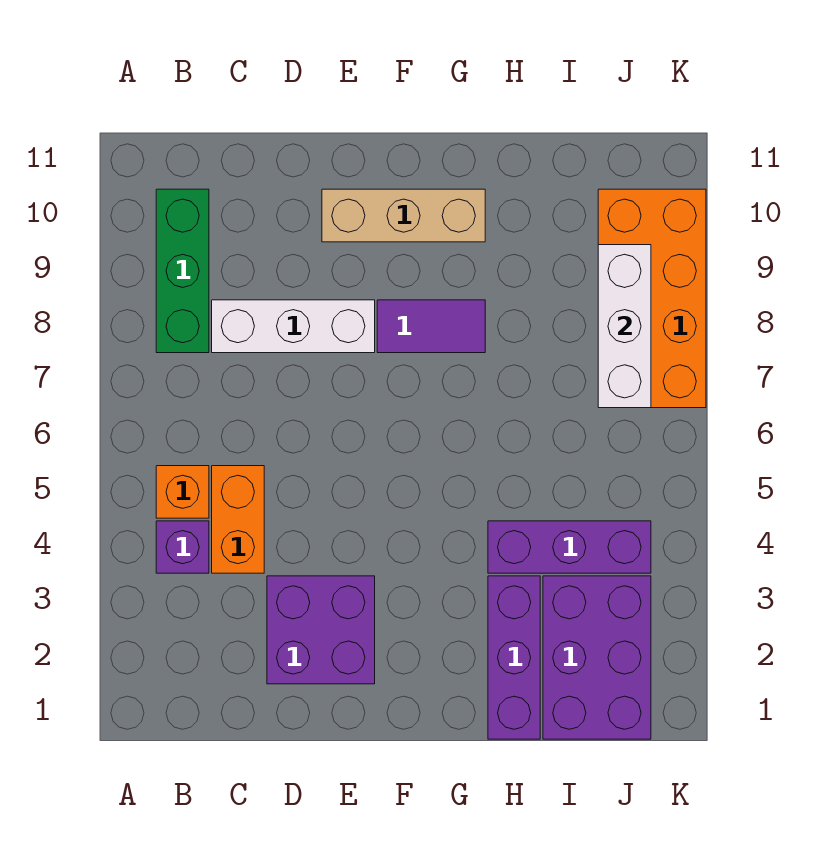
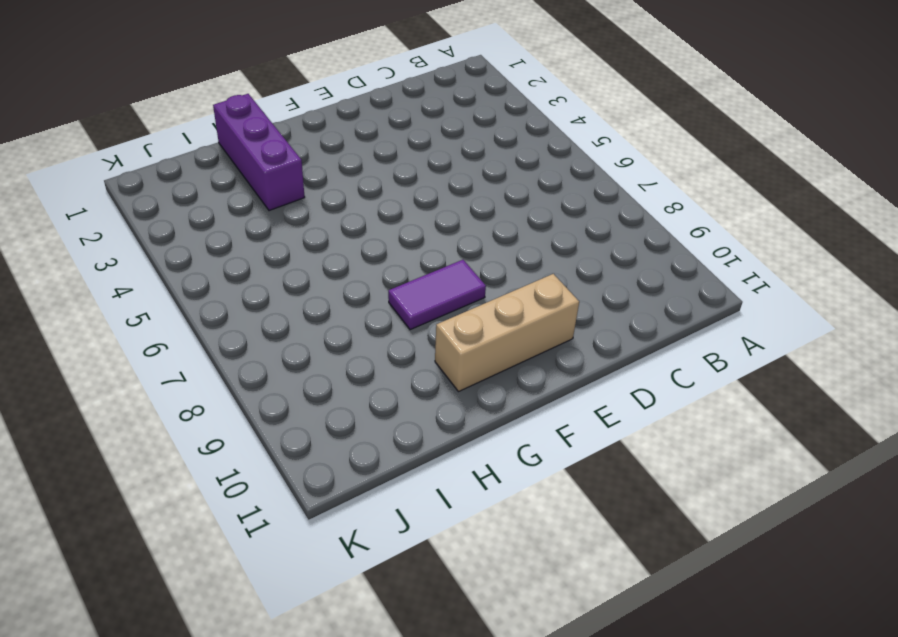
none -> purple brick B4 level 1
none -> orange brick B5 level 1
none -> green brick B8:B10 level 1

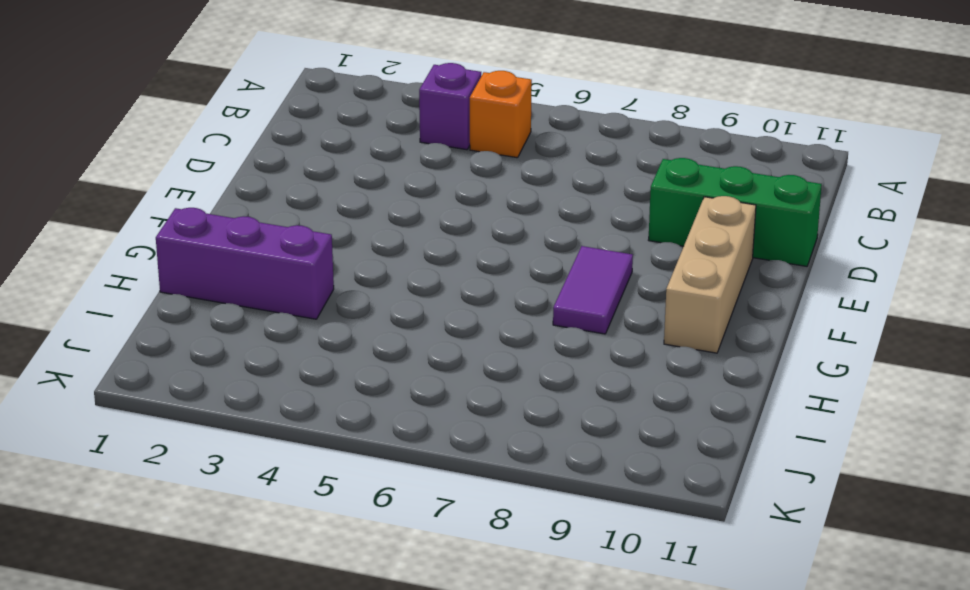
green brick D9:D11 level 1 -> green brick B8:B10 level 1
none -> orange brick C4:C5 level 1
none -> white brick C8:E8 level 1
none -> purple brick D2:E3 level 1

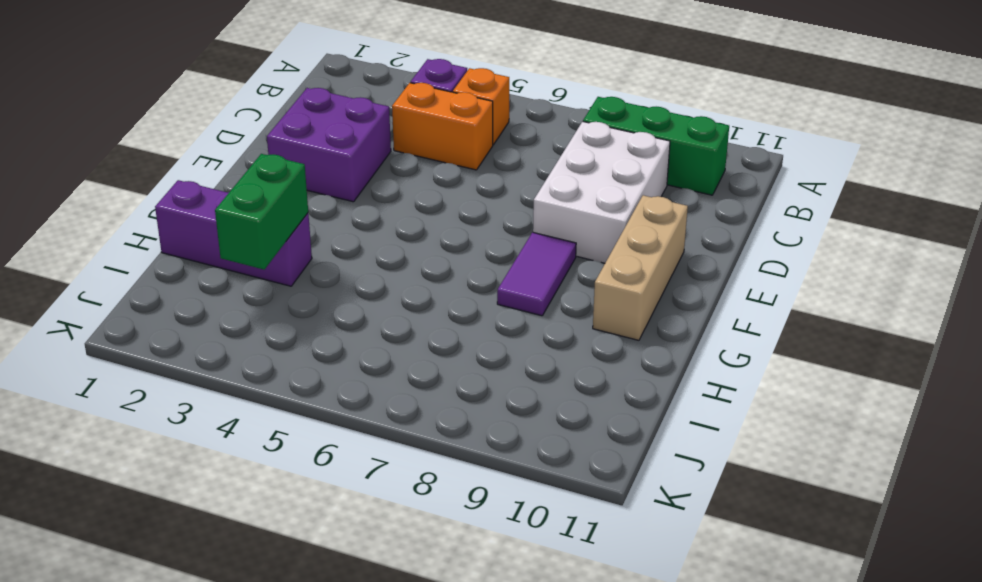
white brick C8:E9 level 1 -> white brick C8:E8 level 1
green brick H3:I3 level 2 -> none
none -> purple brick H4:J4 level 1
none -> purple brick I1:J3 level 1
none -> orange brick J7:K10 level 1

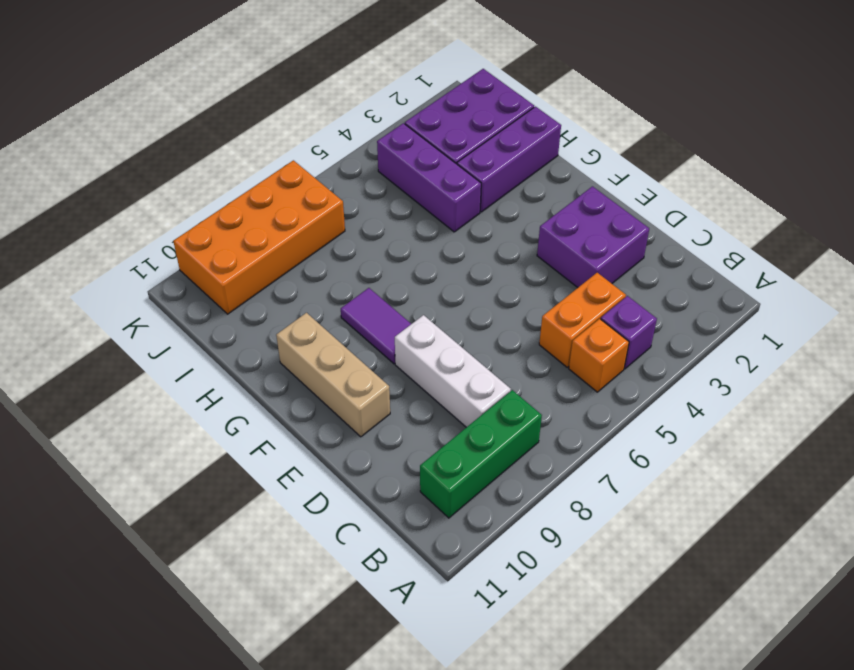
none -> white brick J7:J9 level 2

